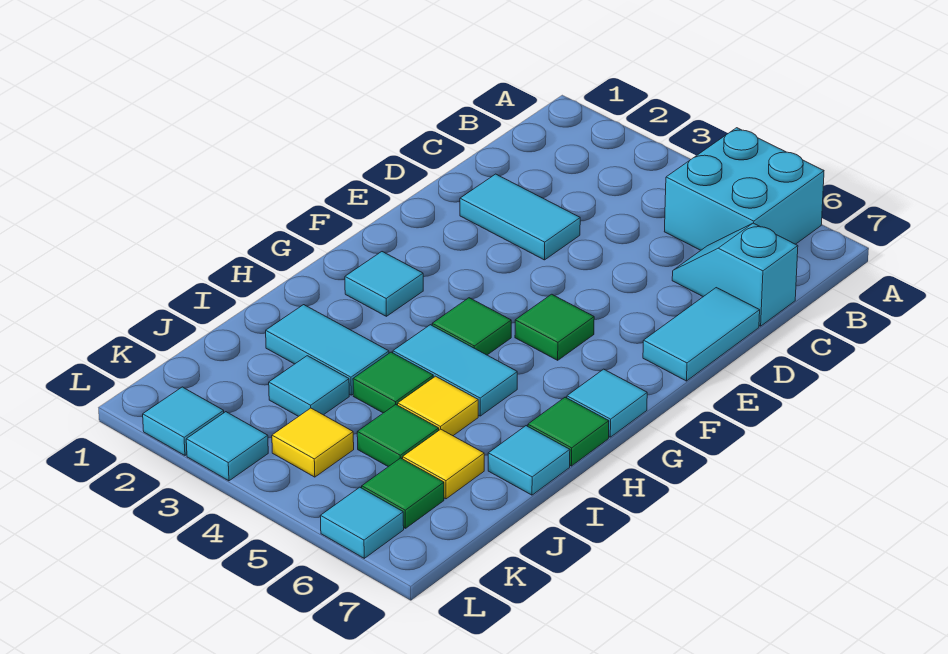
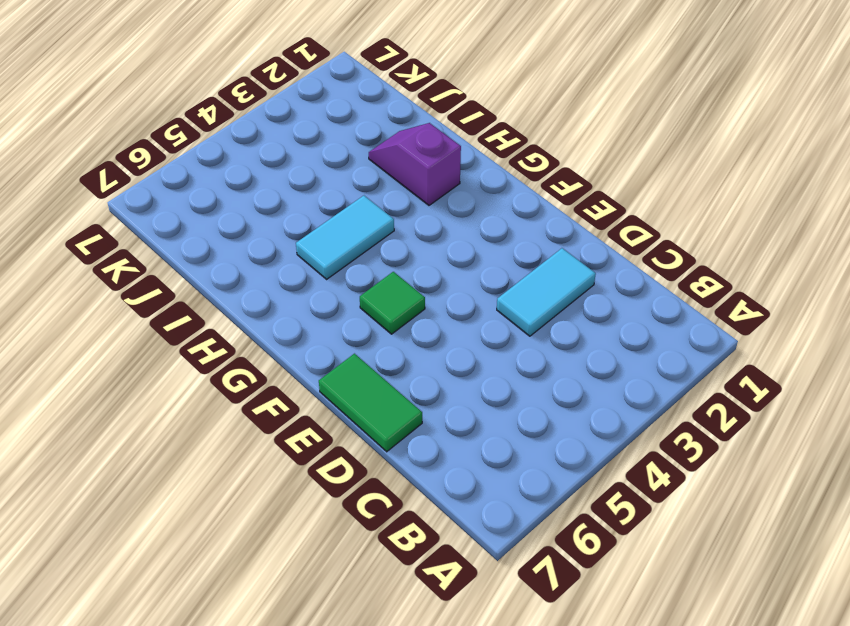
green tile D7:E7 level 1 -> cyan tile D7:E7 level 1
purple slope H2:I2 level 1 top H -> cyan tile I2:I3 level 1
none -> cyan brick A5:B6 level 1
none -> cyan slope C6:C7 level 1 top 7
none -> cyan tile G2 level 1

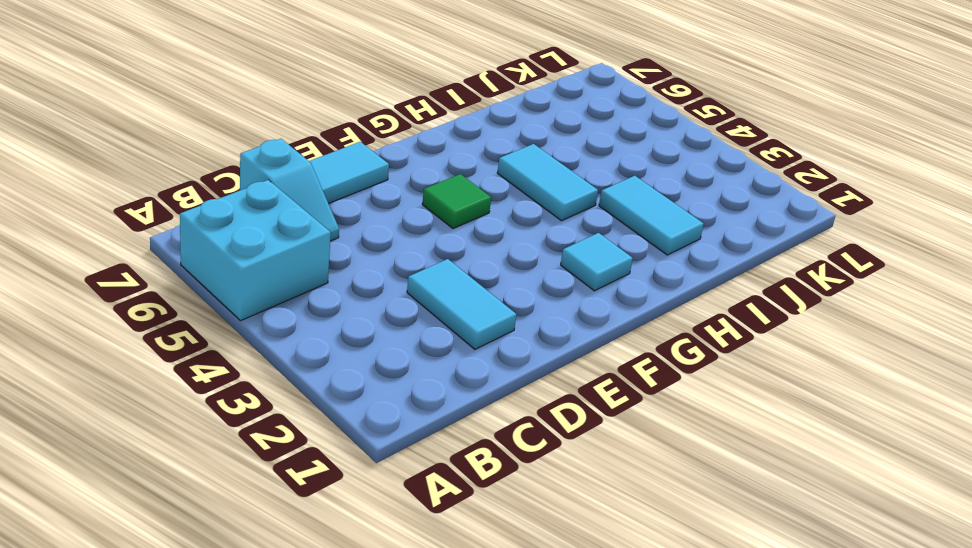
none -> green tile G4 level 1
none -> cyan tile G7 level 1
none -> green tile H7 level 1

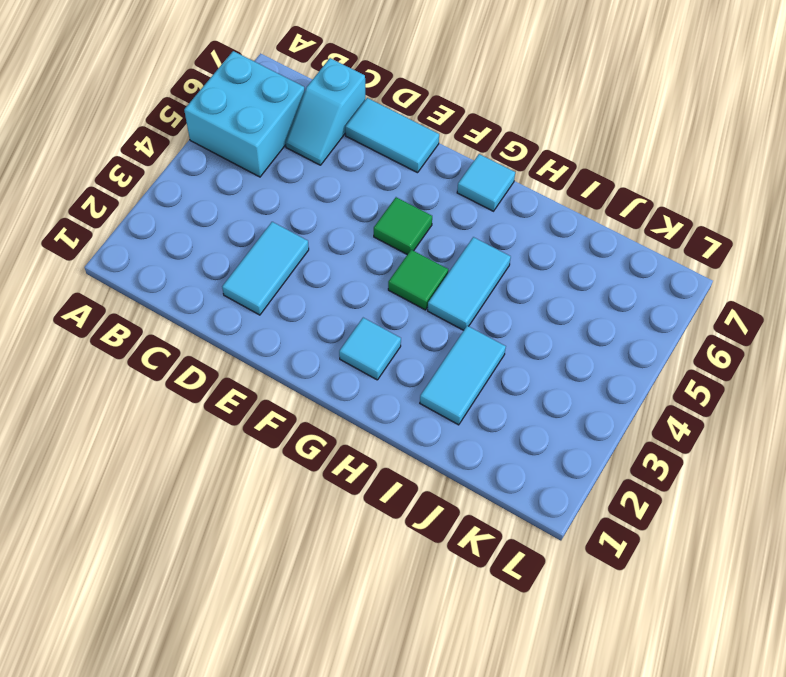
none -> green tile H7 level 1
none -> green tile I4 level 1
none -> yellow tile I5 level 1

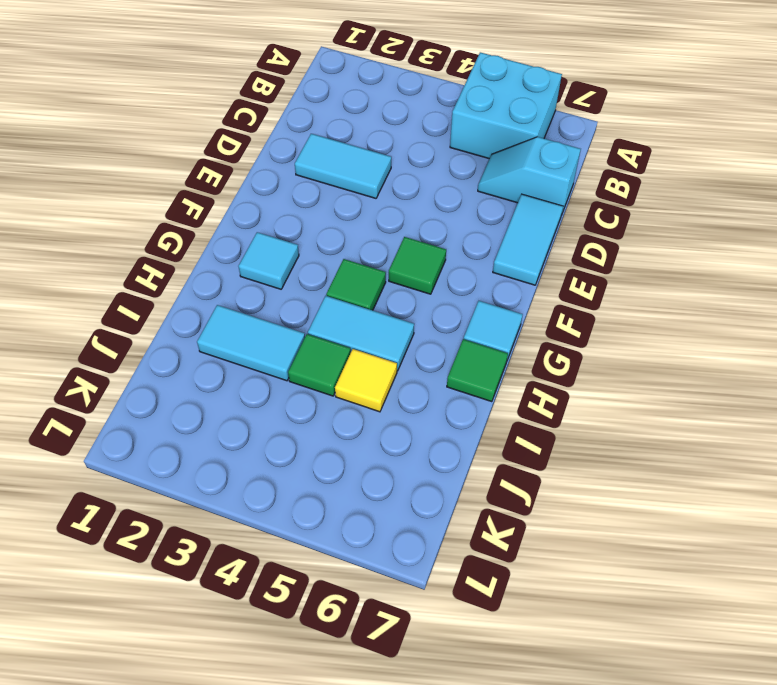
none -> cyan tile I7 level 1
none -> cyan tile J3 level 1
none -> green tile J5 level 1

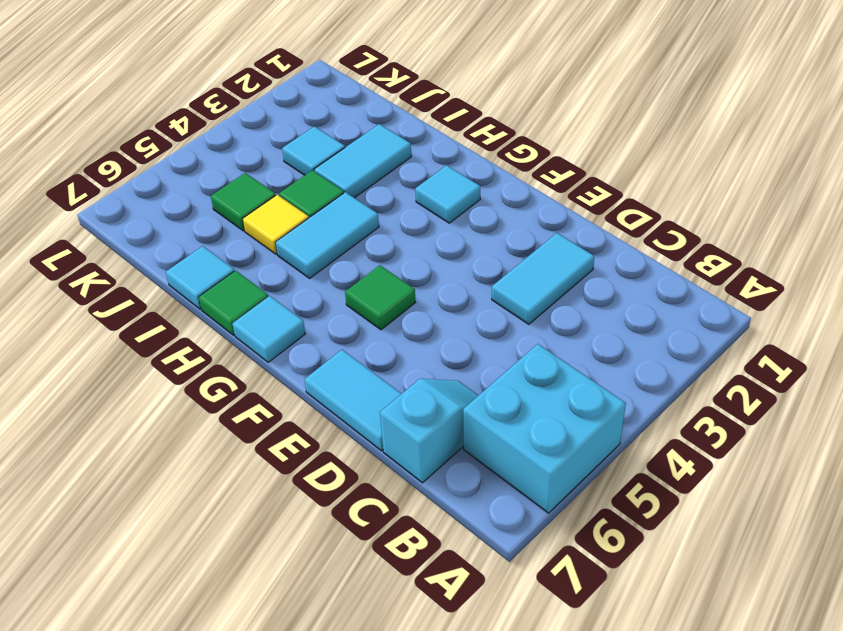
none -> green tile G4 level 1
none -> yellow tile J6 level 1
none -> yellow tile K4 level 1

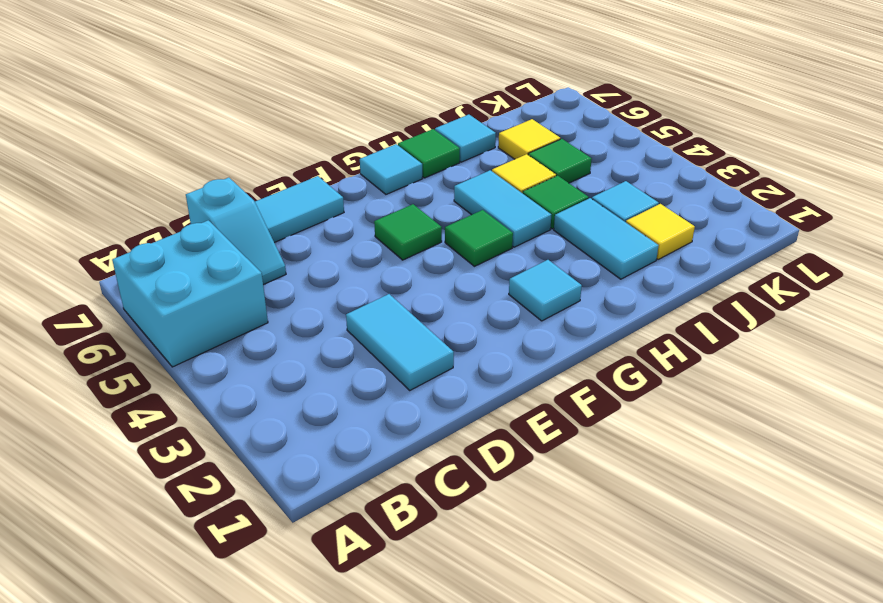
yellow tile J2 level 1 -> yellow tile K4 level 1
none -> green tile K6 level 1
none -> cyan tile L2 level 1
none -> cyan tile L3 level 1

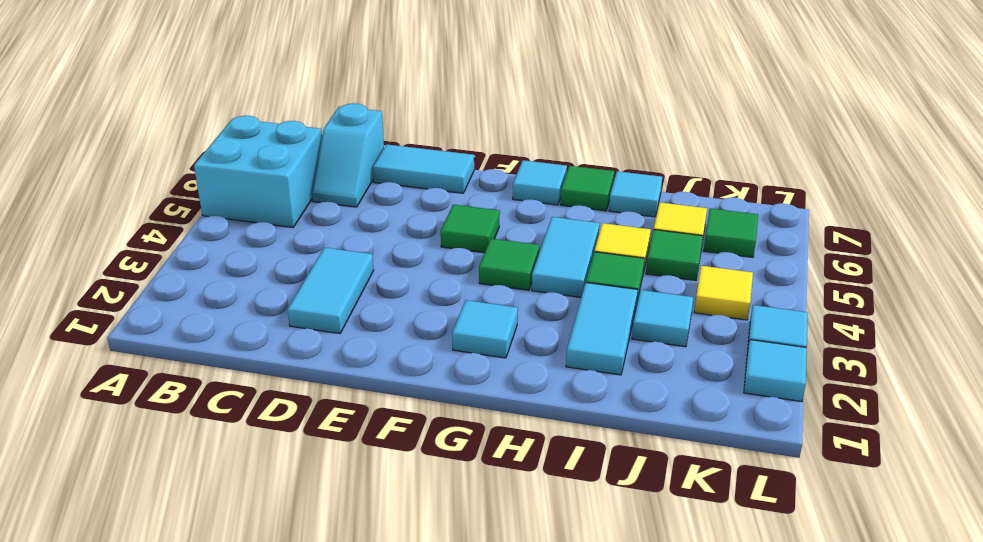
none -> cyan tile L6 level 1

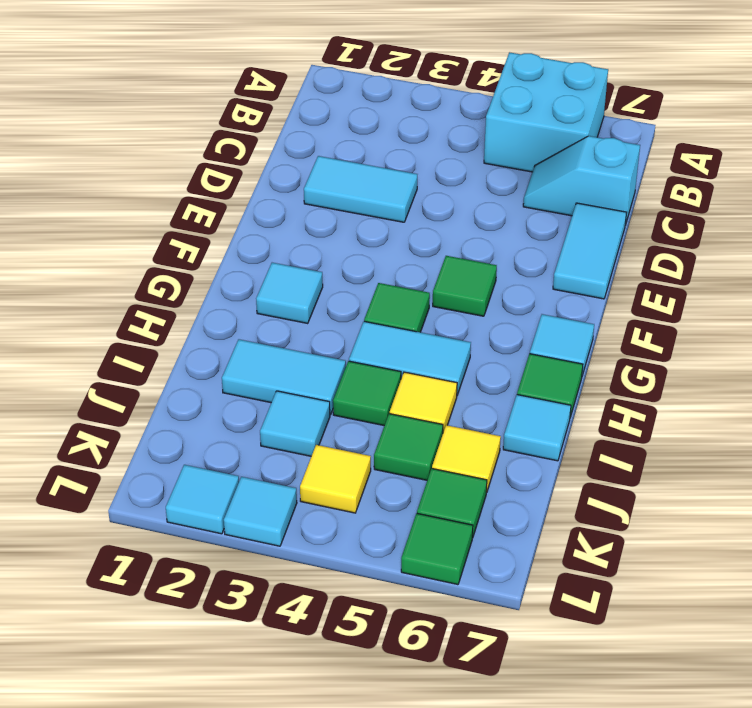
green tile L6 level 1 -> cyan tile L6 level 1

